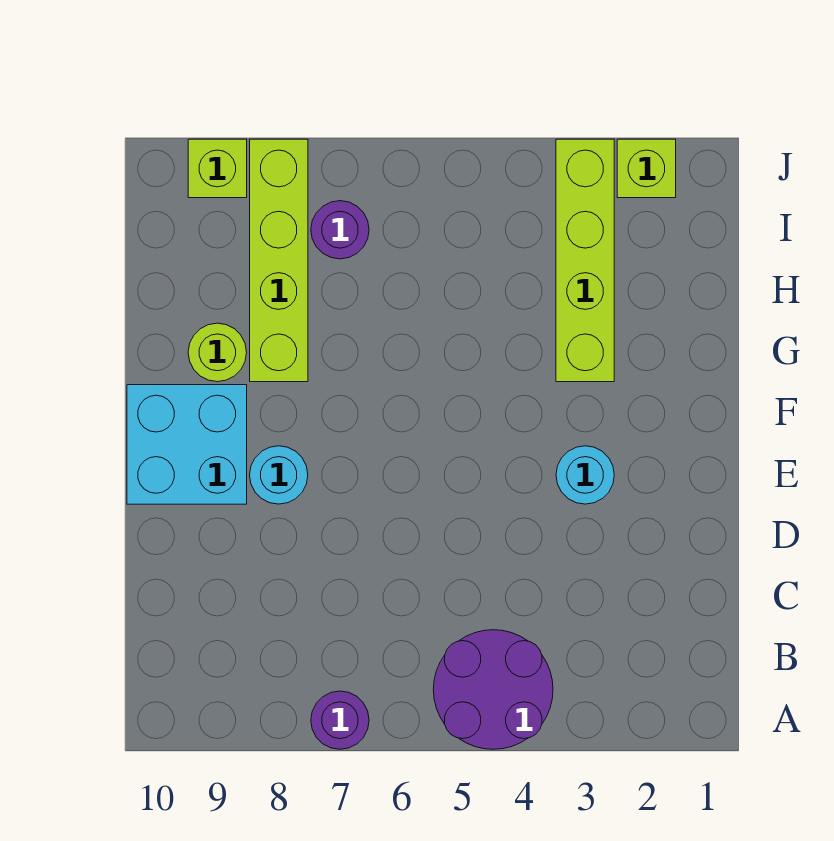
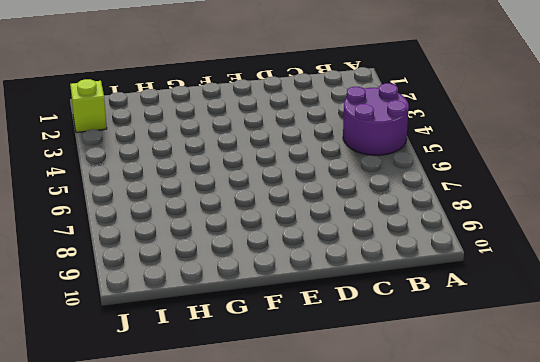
none -> purple round brick A7 level 1
none -> cyan round brick E3 level 1

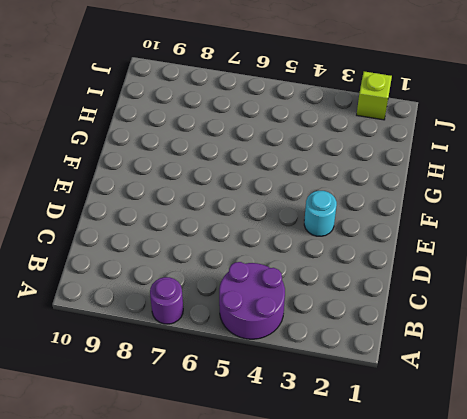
none -> cyan round brick E8 level 1
none -> cyan brick E9:F10 level 1

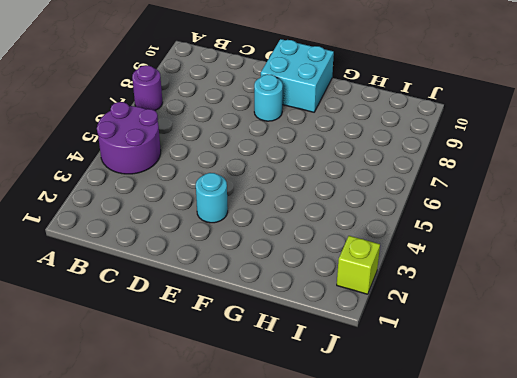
none -> lime brick G3:J3 level 1
none -> lime brick G8:J8 level 1

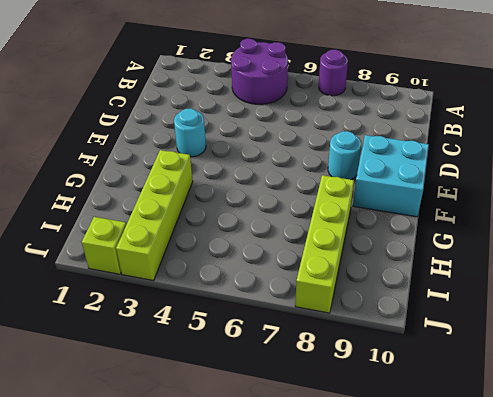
none -> lime round brick G9 level 1
none -> purple round brick I7 level 1

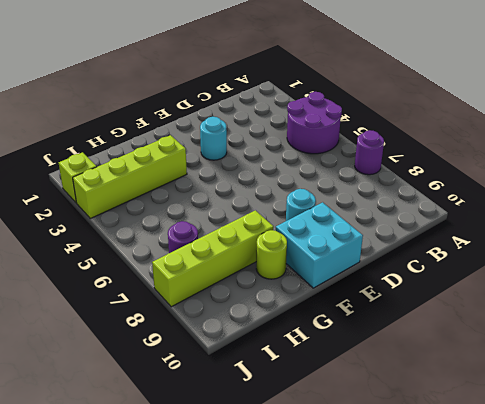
none -> lime brick J9 level 1

